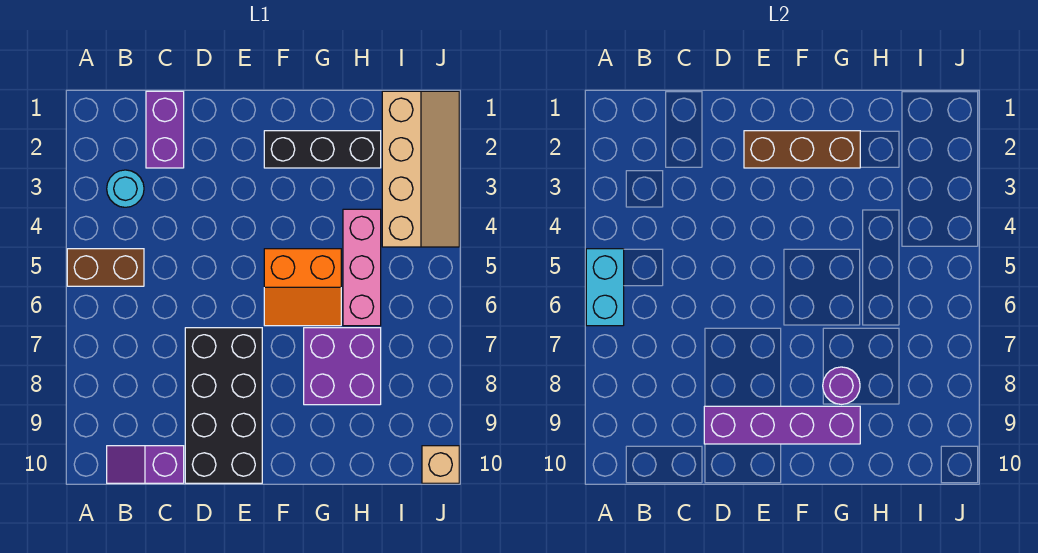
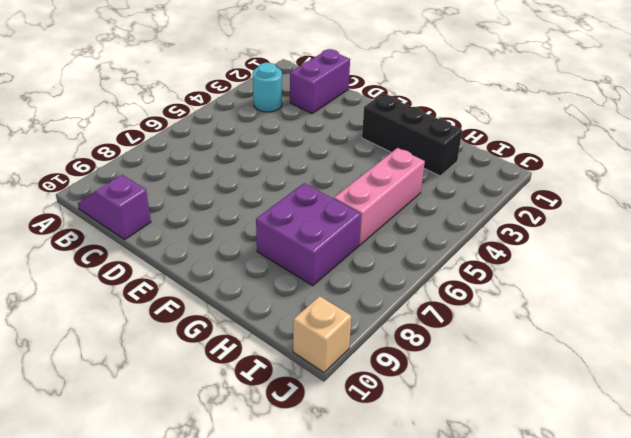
none -> brown brick A5:B5 level 1
none -> black brick D7:E10 level 1
none -> orange slope F5:G6 level 1 top 5

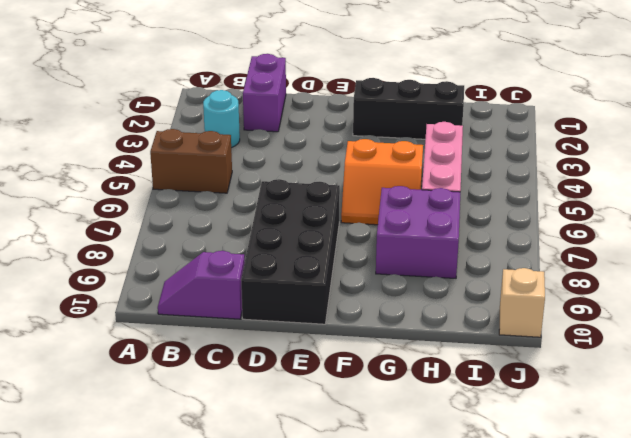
none -> tan slope I1:J4 level 1 top I
none -> cyan brick A5:A6 level 2
none -> purple brick D9:G9 level 2

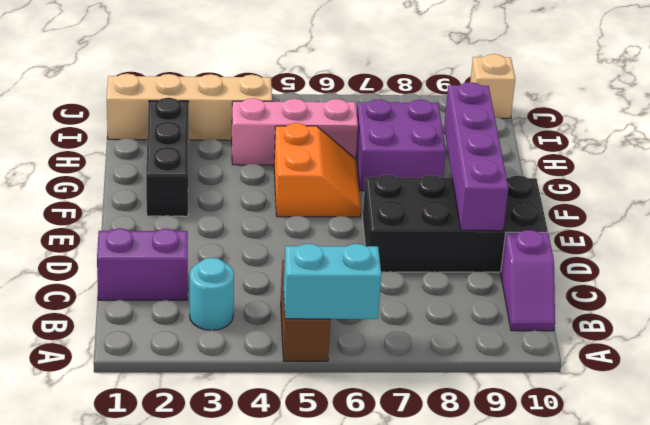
none -> brown brick E2:G2 level 2
none -> purple round brick G8 level 2

